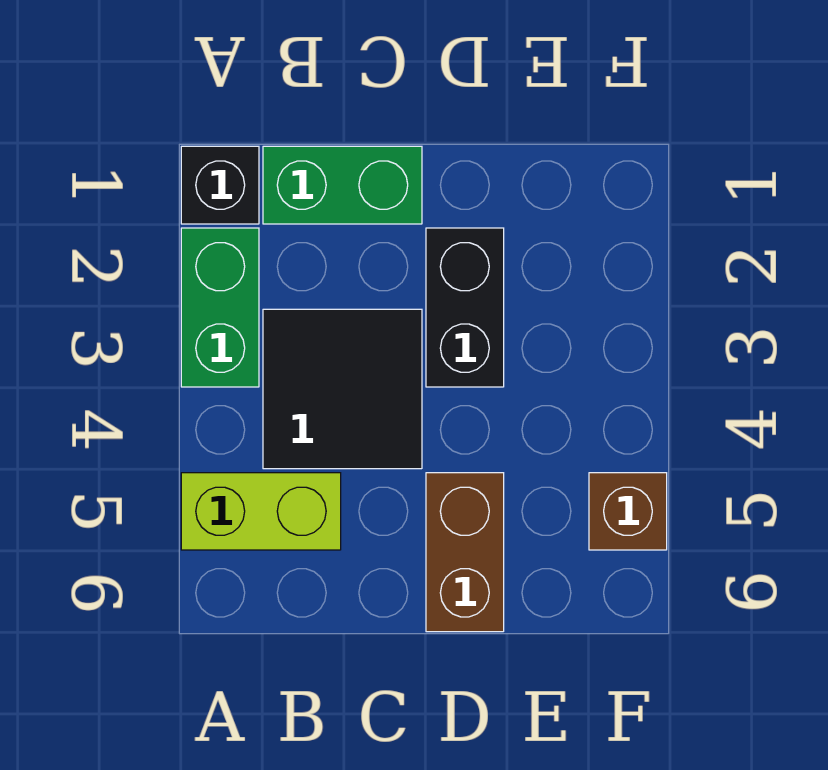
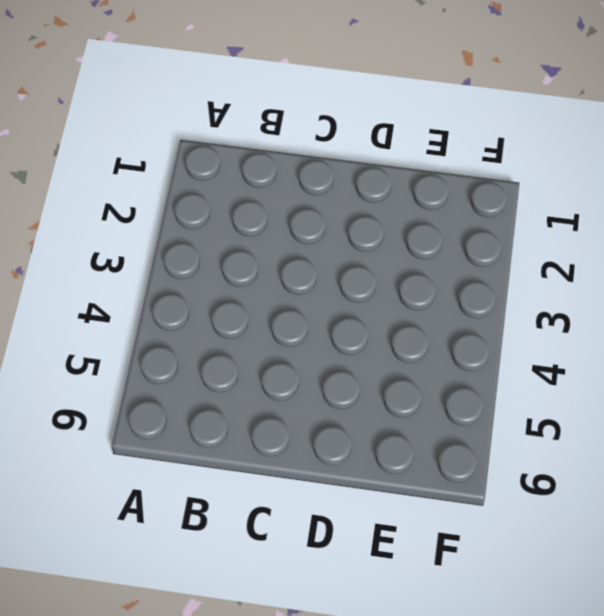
none -> black brick A1 level 1
none -> green brick A2:A3 level 1

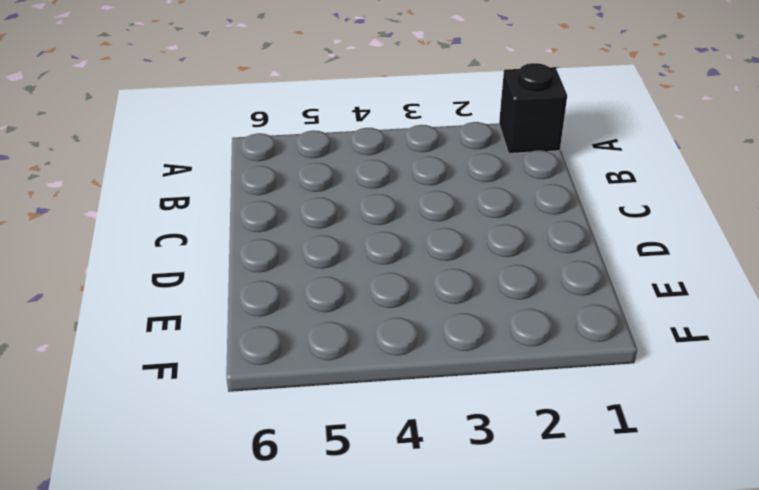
none -> green brick A2:A3 level 1
none -> lime brick A5:B5 level 1

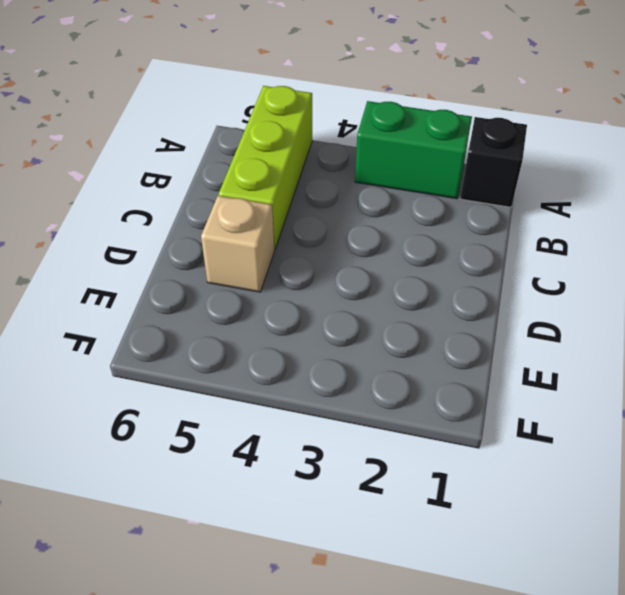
lime brick A5:C5 level 1 -> lime brick A5:B5 level 1
tan brick D5 level 1 -> brown brick D5:D6 level 1
none -> green brick B1:C1 level 1
none -> black tile B3:C4 level 1

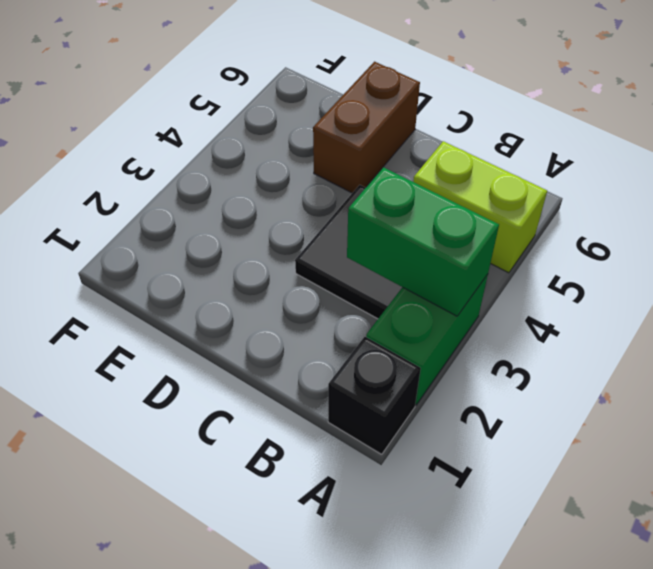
green brick A3:B3 level 2 -> green brick B1:C1 level 1
none -> black brick D2:D3 level 1
none -> brown brick F5 level 1

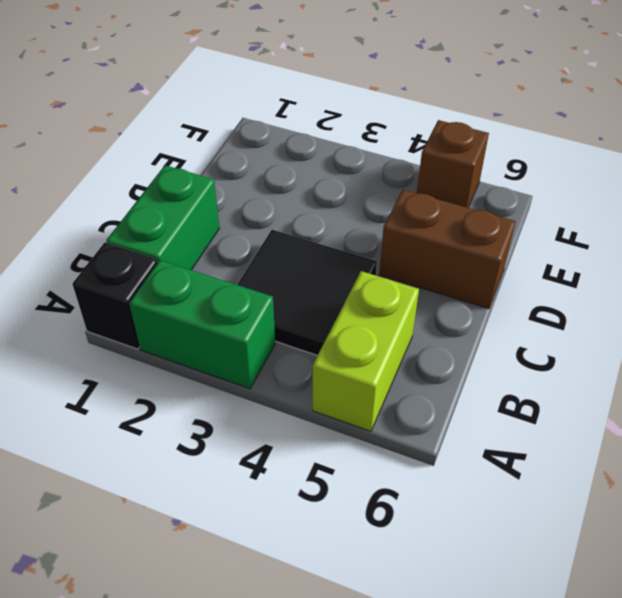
none -> black brick D2:D3 level 1

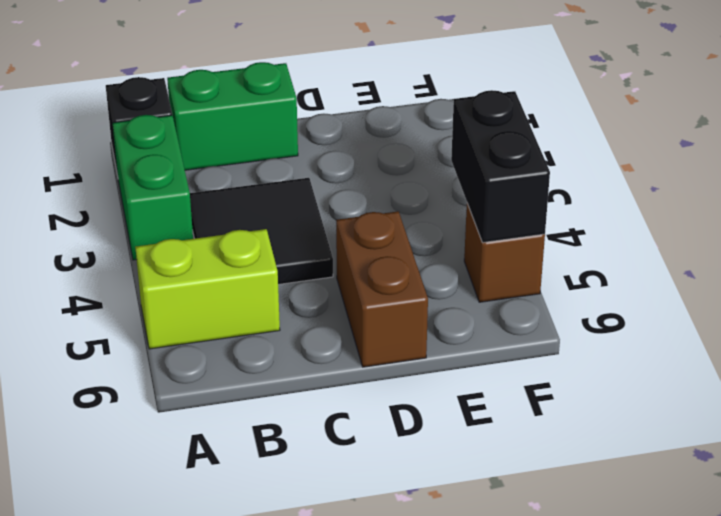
black brick F4:F5 level 2 -> black brick D2:D3 level 1

